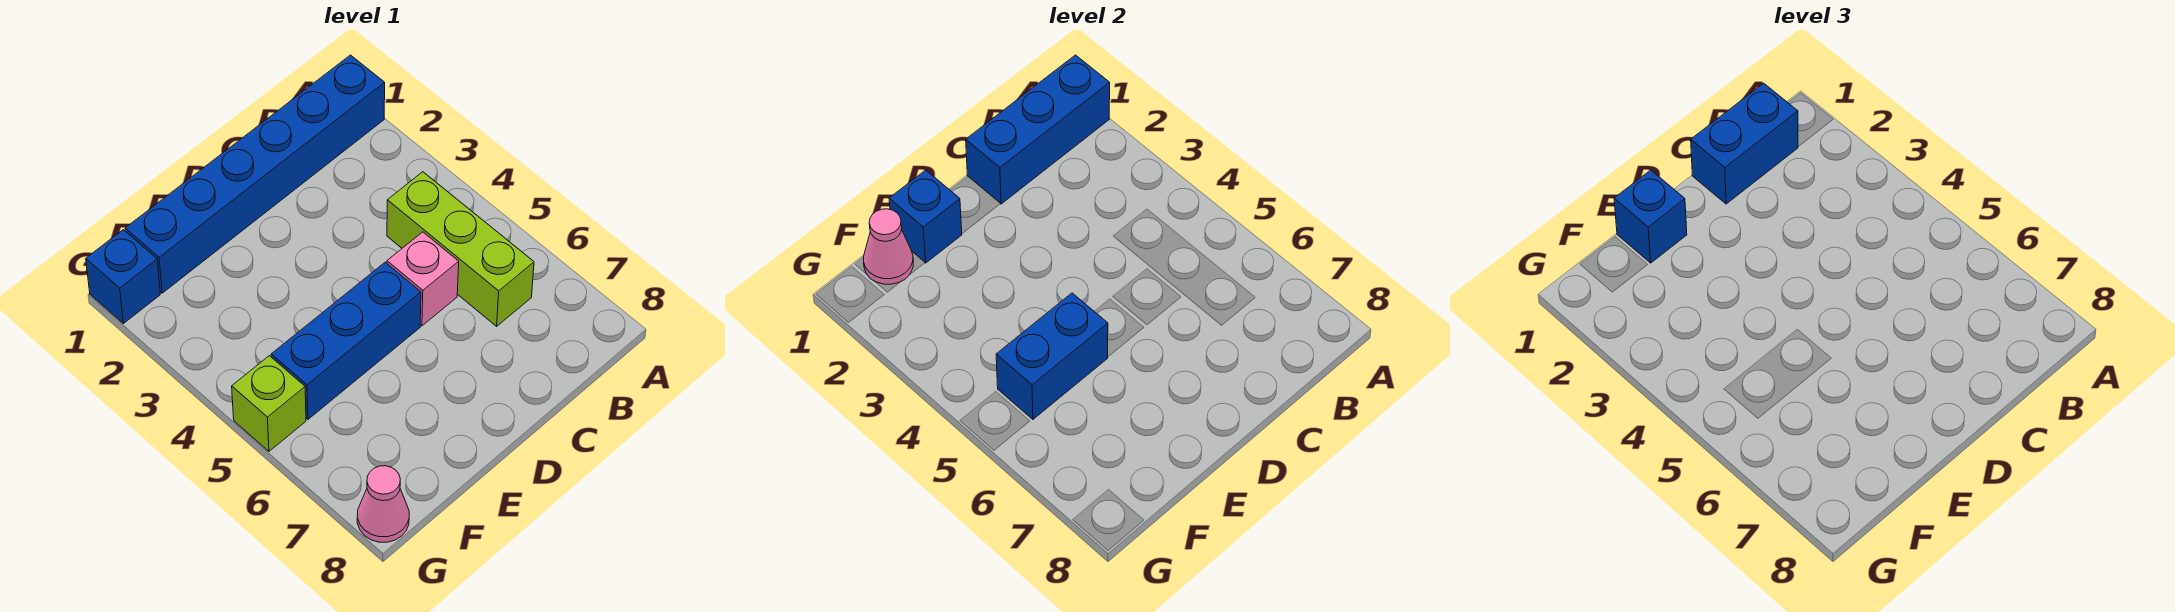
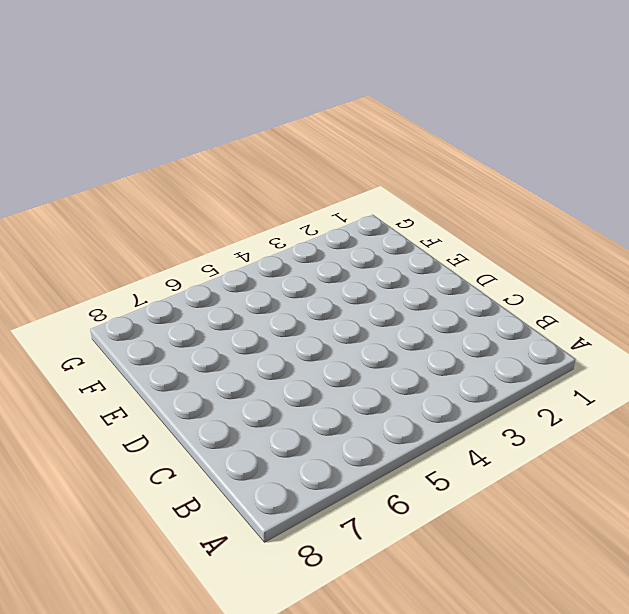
none -> blue brick A1:F1 level 1
none -> lime brick B4:B6 level 1
none -> pink brick C5 level 1

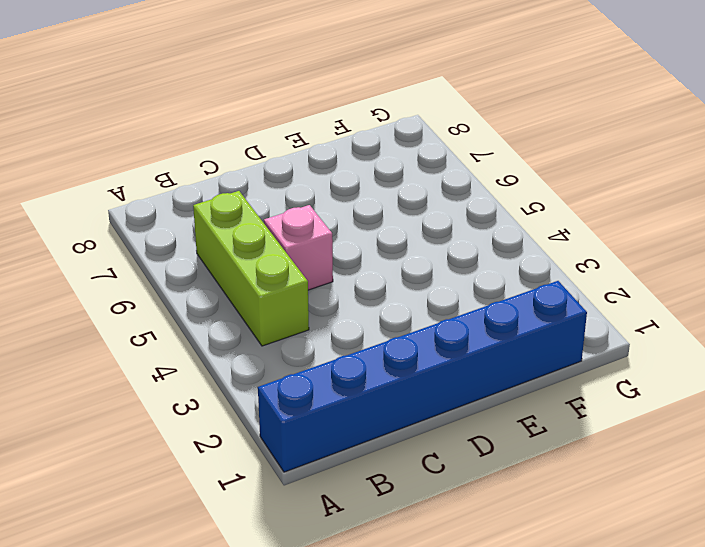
none -> blue brick D5:F5 level 1
none -> blue brick G1 level 1
none -> lime brick G5 level 1

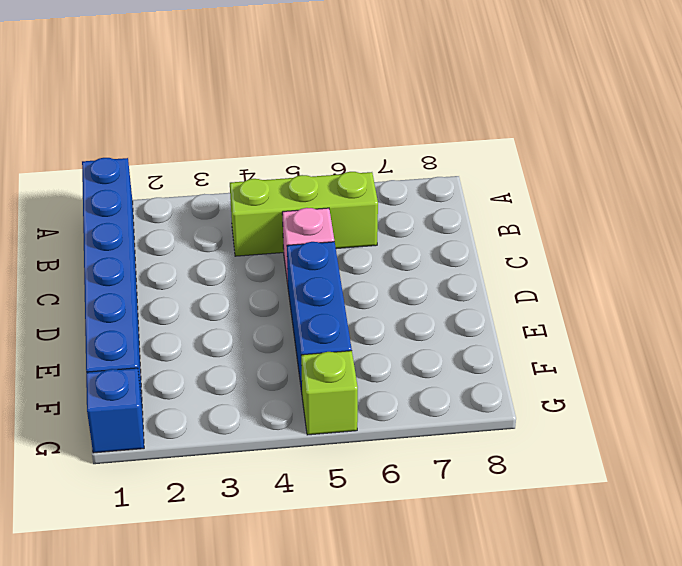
none -> pink cone G8 level 1
none -> blue brick A1:C1 level 2
none -> blue brick E1 level 2

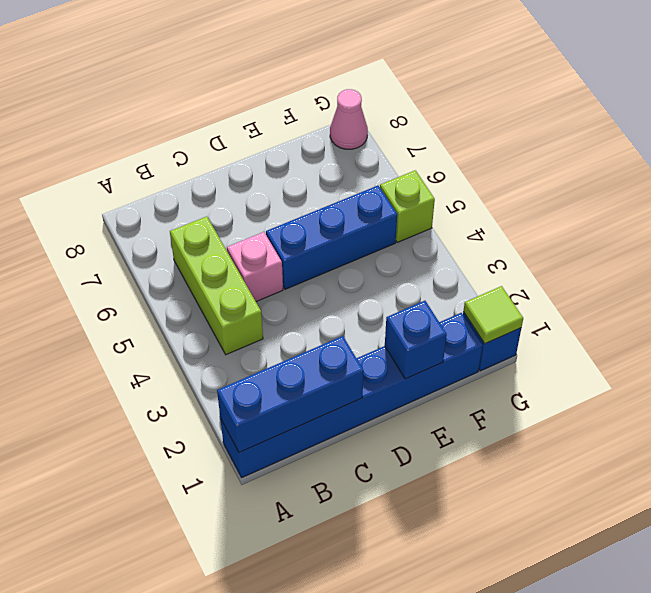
lime tile G1 level 2 -> none
none -> blue brick E5:F5 level 2
none -> pink cone F1 level 2
none -> blue brick B1:C1 level 3

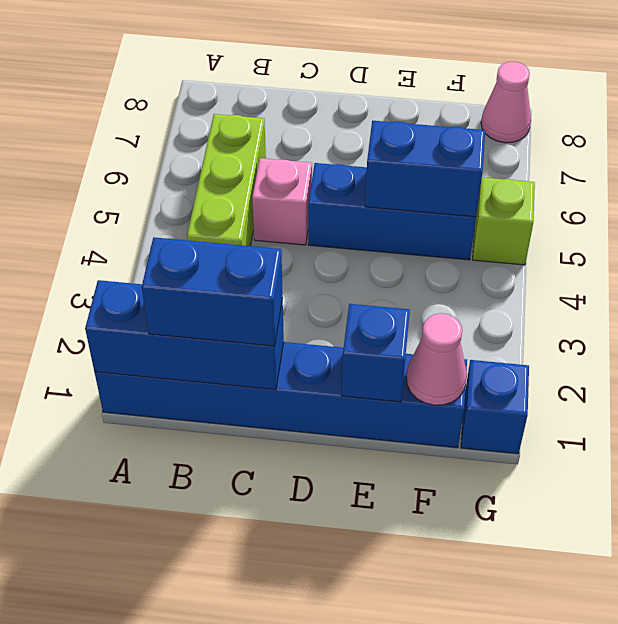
none -> blue brick E1 level 3

